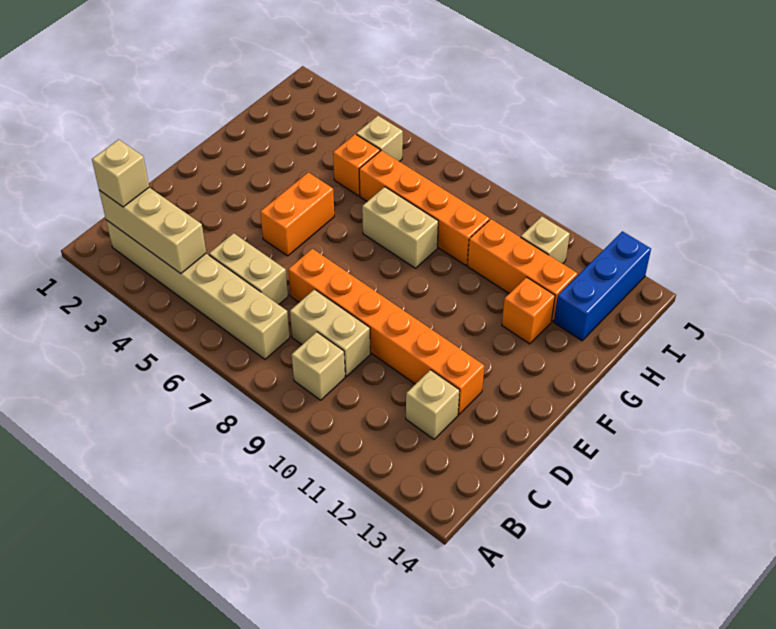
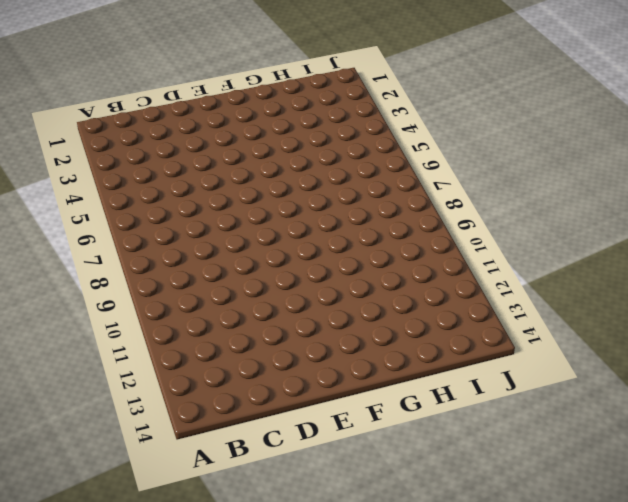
none -> tan brick B2:B7 level 1
none -> tan brick B9 level 1
none -> tan brick C5:C6 level 1

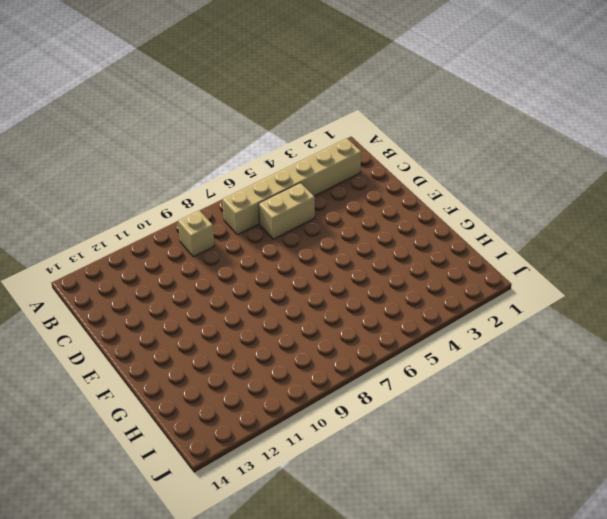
none -> tan brick C8:C9 level 1
none -> tan brick C12 level 1
none -> orange brick D7:D12 level 1

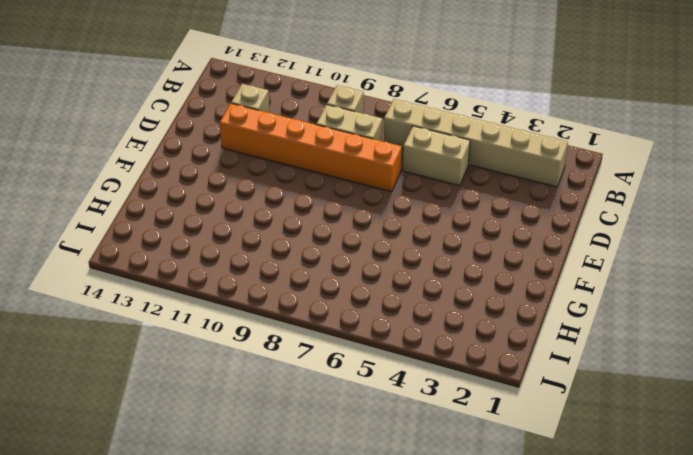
none -> orange brick E5:F5 level 1
none -> tan brick G7:G8 level 1
none -> orange brick G12 level 1

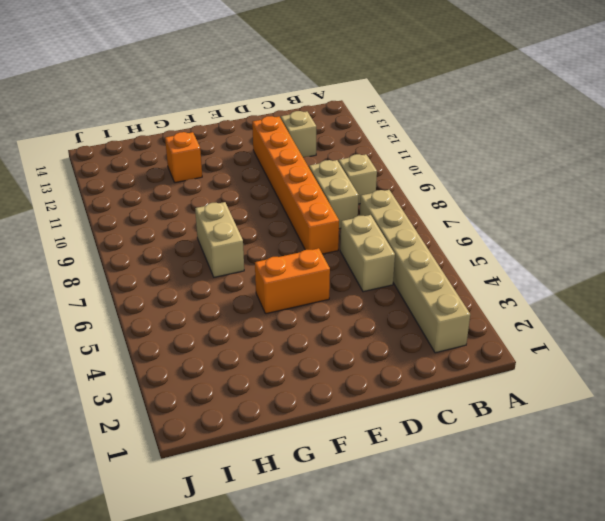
none -> orange brick H5 level 1
none -> orange brick H6:H9 level 1
none -> orange brick H10:H12 level 1

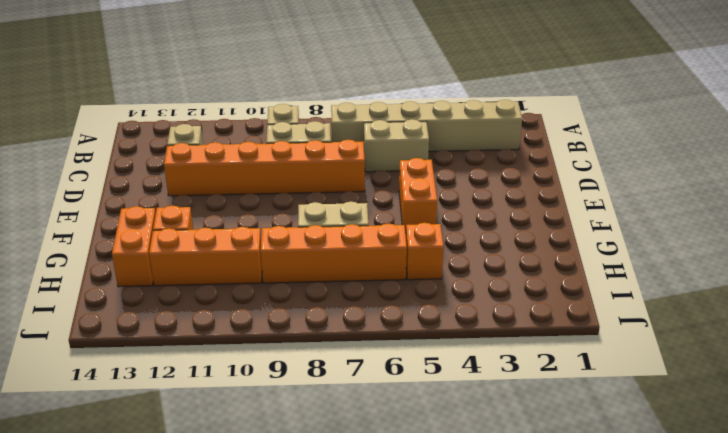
orange brick G13:H13 level 1 -> blue brick H13:J13 level 1
none -> tan brick I5 level 1
none -> tan brick I11 level 1
none -> tan brick B2:B4 level 2

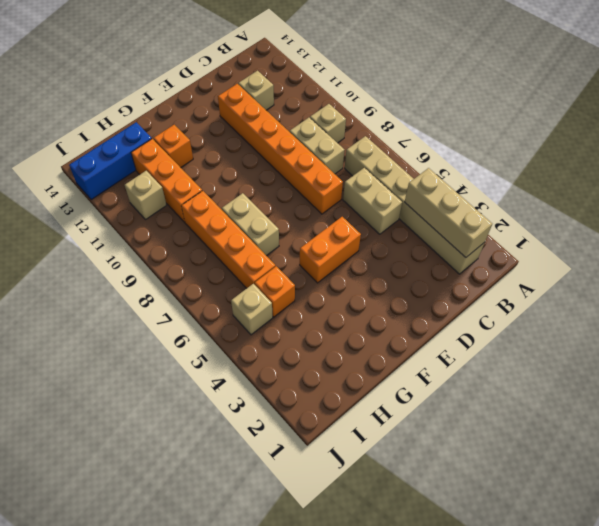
none -> tan brick B2 level 3

